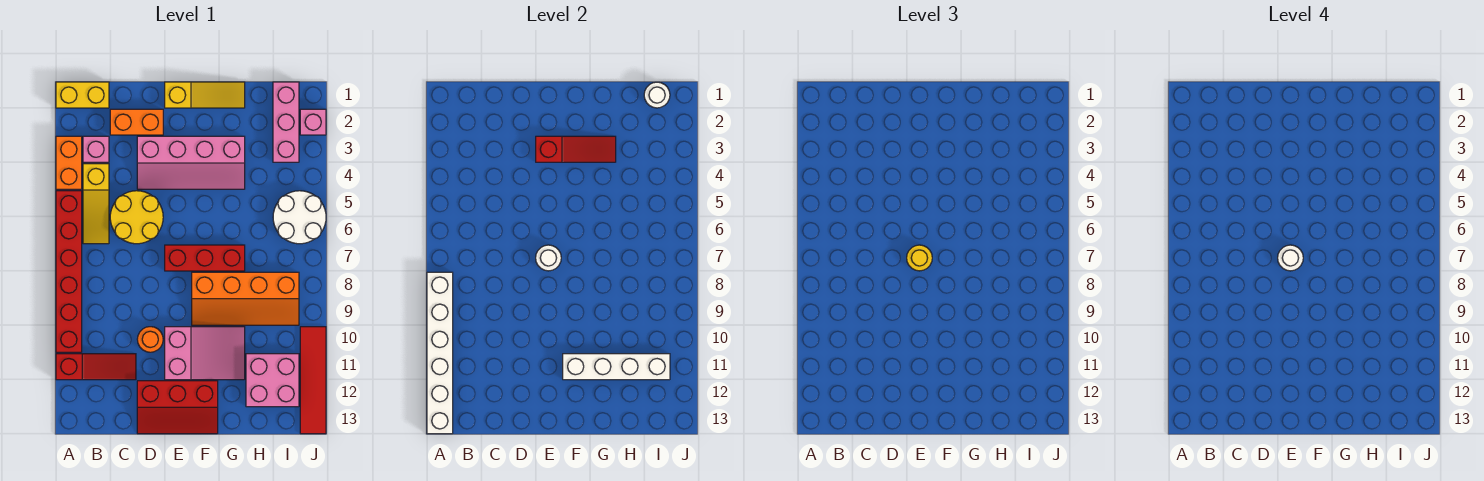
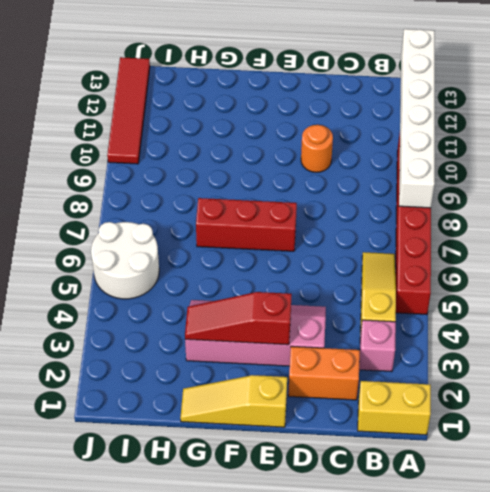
none -> orange brick A3:A4 level 1
none -> red slope A11:C11 level 1 top A
none -> yellow round brick C5:D6 level 1

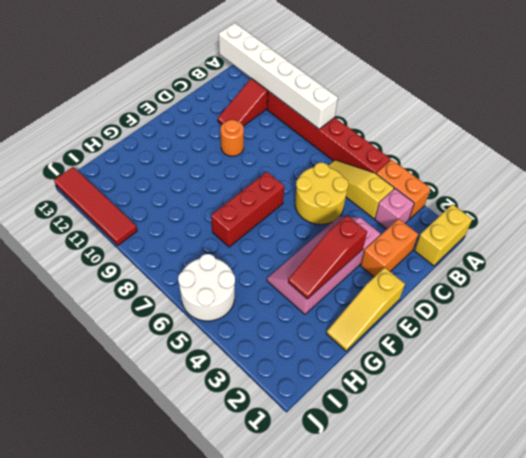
none -> red slope D12:F13 level 1 top 12
none -> pink slope E10:G11 level 1 top E
none -> orange slope F8:I9 level 1 top 8

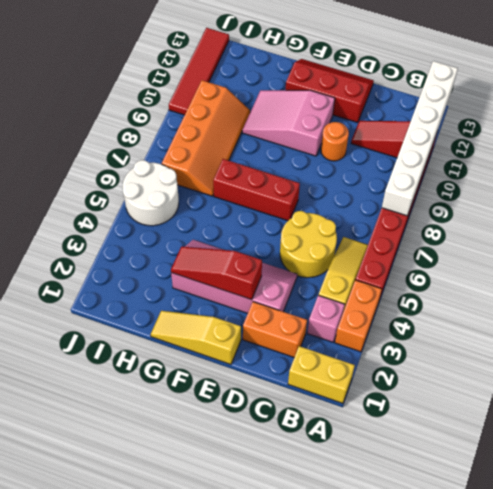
orange slope H7:I10 level 1 top I -> orange slope F8:I9 level 1 top 8
none -> pink brick H11:I12 level 1
none -> pink brick I1:I3 level 1
none -> pink brick J2 level 1

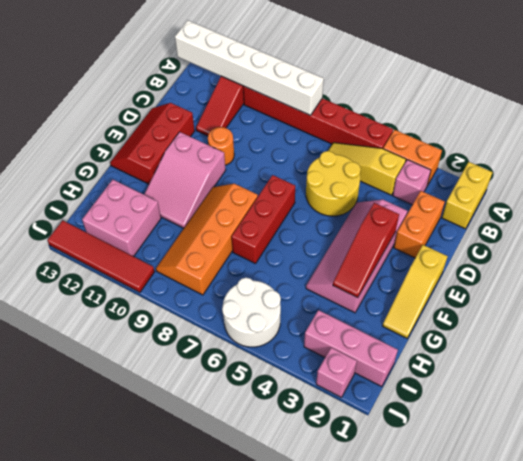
none -> white round brick E7 level 2
none -> white brick F11:I11 level 2
none -> white round brick I1 level 2

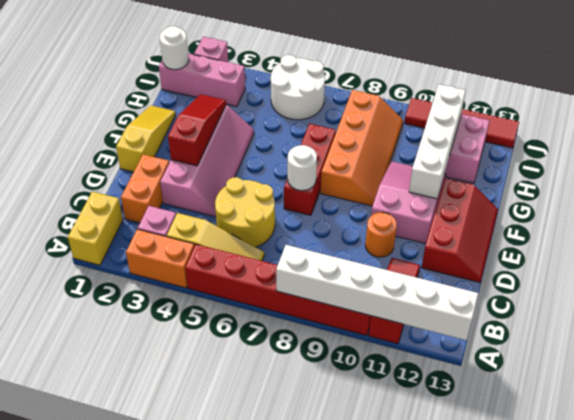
none -> yellow round brick E7 level 3
none -> white round brick E7 level 4

